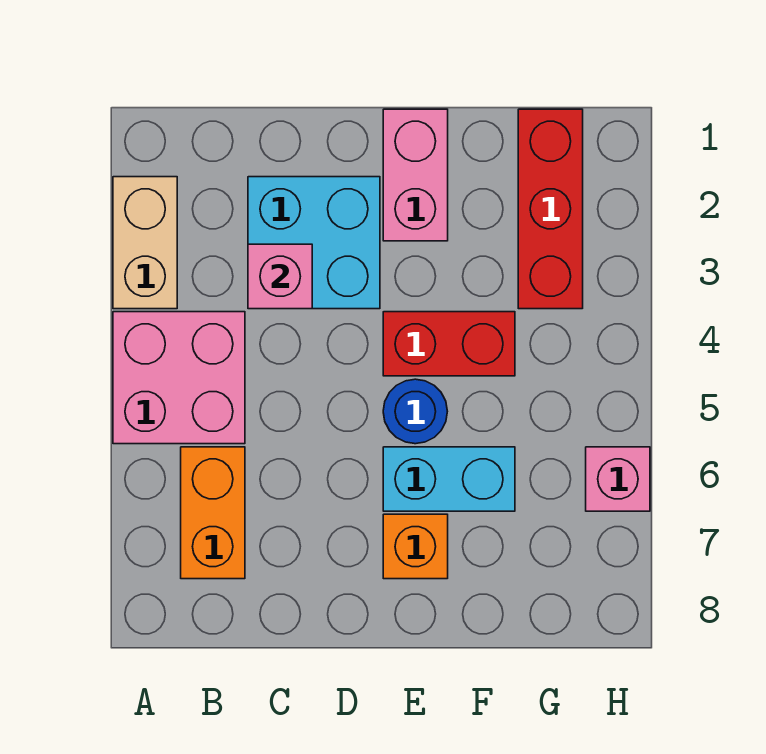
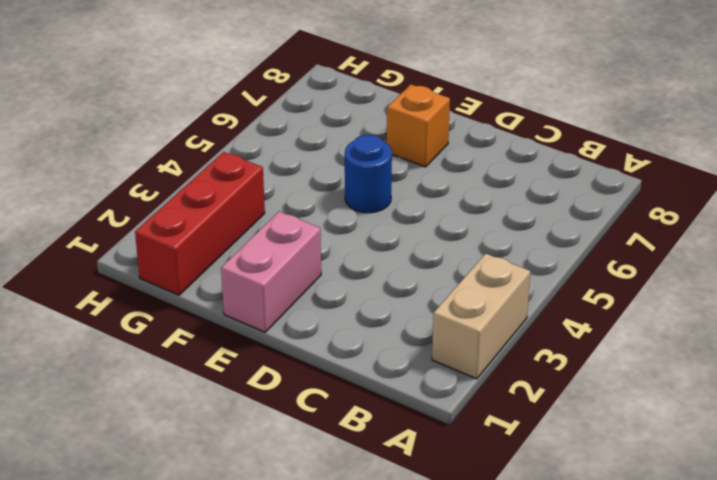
none -> pink brick A4:B5 level 1
none -> orange brick B6:B7 level 1
none -> cyan brick C2:D3 level 1

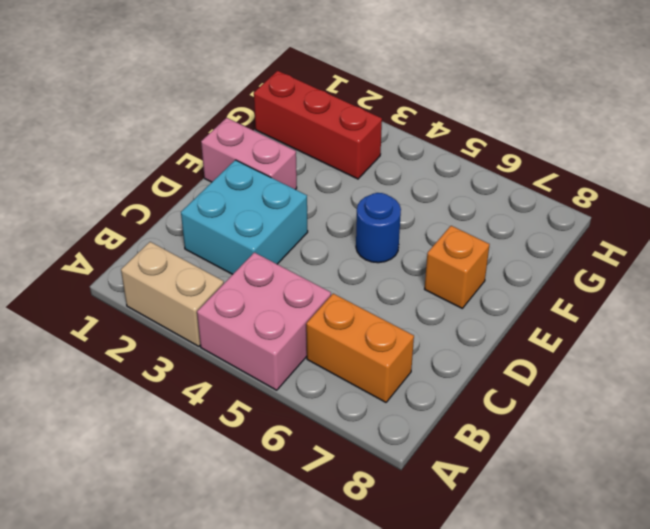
none -> red brick E4:F4 level 1
none -> cyan brick E6:F6 level 1
none -> pink brick H6 level 1

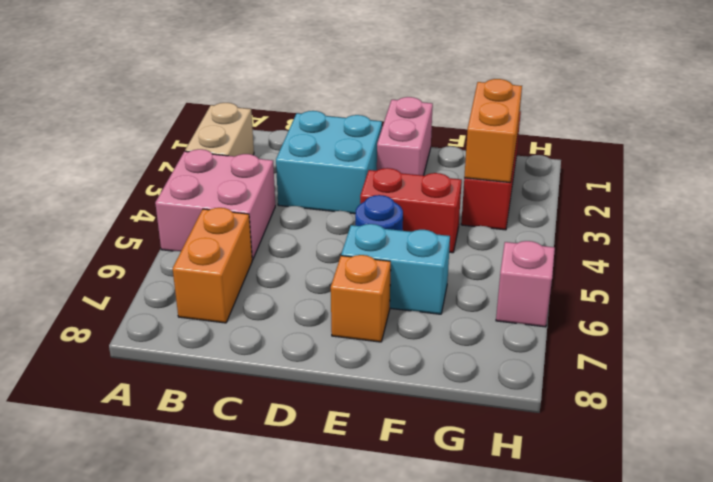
orange brick G2:G3 level 2 -> none
none -> pink brick C3 level 2

